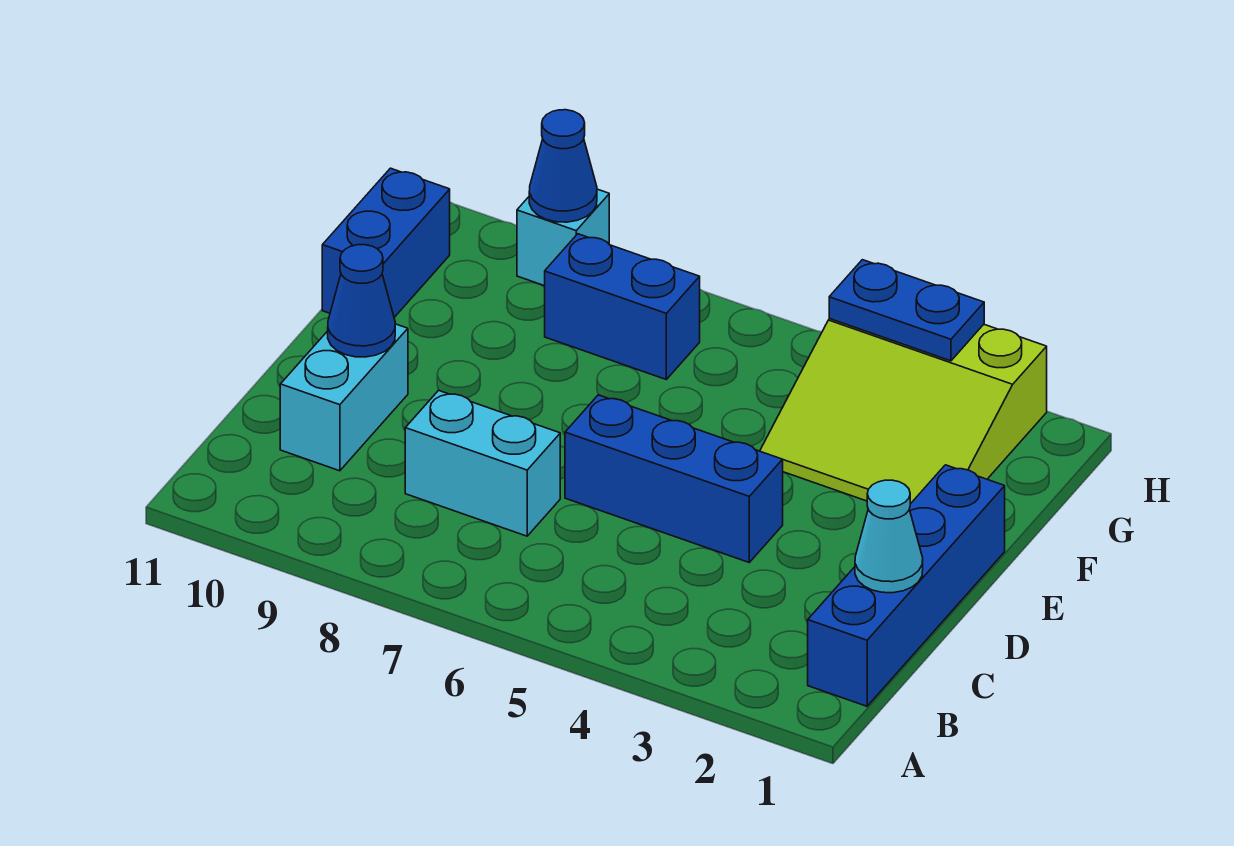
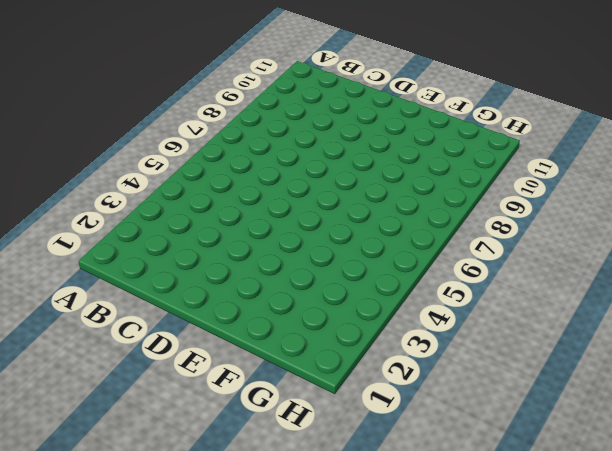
none -> blue brick B1:E1 level 1
none -> cyan brick C7:C8 level 1
none -> cyan brick C10:D10 level 1

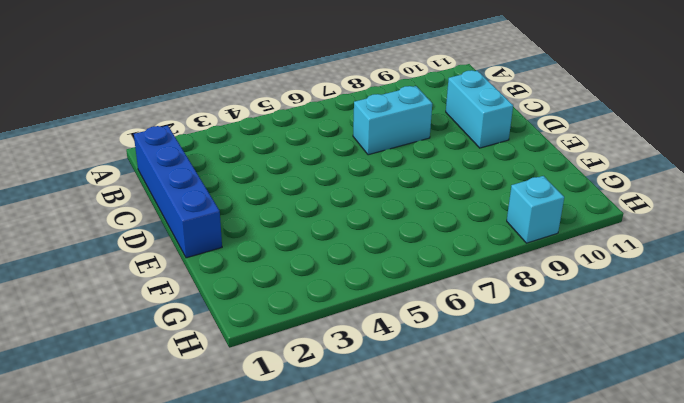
none -> blue brick D4:D6 level 1
none -> lime slope F2:H4 level 1 top H
none -> blue brick F11:G11 level 1

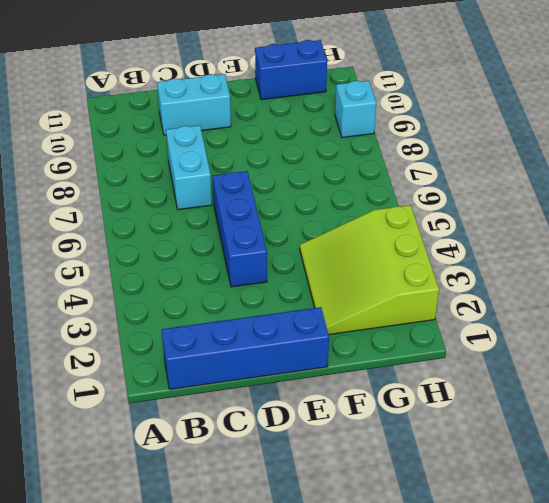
none -> blue brick G7:G8 level 1
none -> cyan cone C1 level 2
none -> blue cone D10 level 2

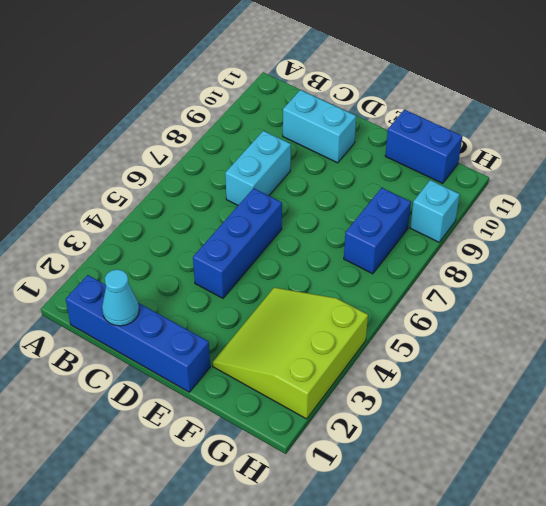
none -> blue cone D10 level 2
none -> blue plate H3:H4 level 2
none -> blue cone H9 level 2

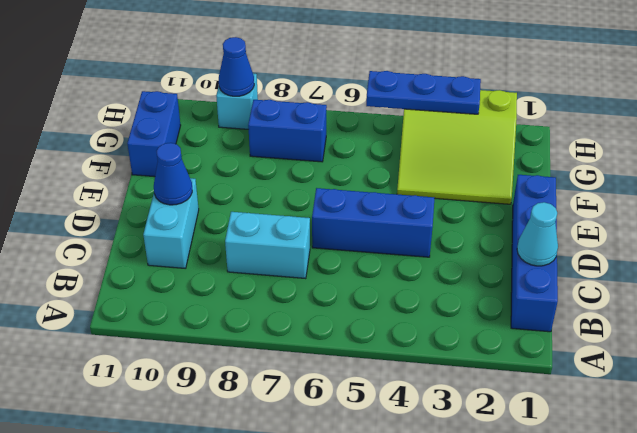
blue plate H3:H5 level 2 -> blue plate H3:H4 level 2

